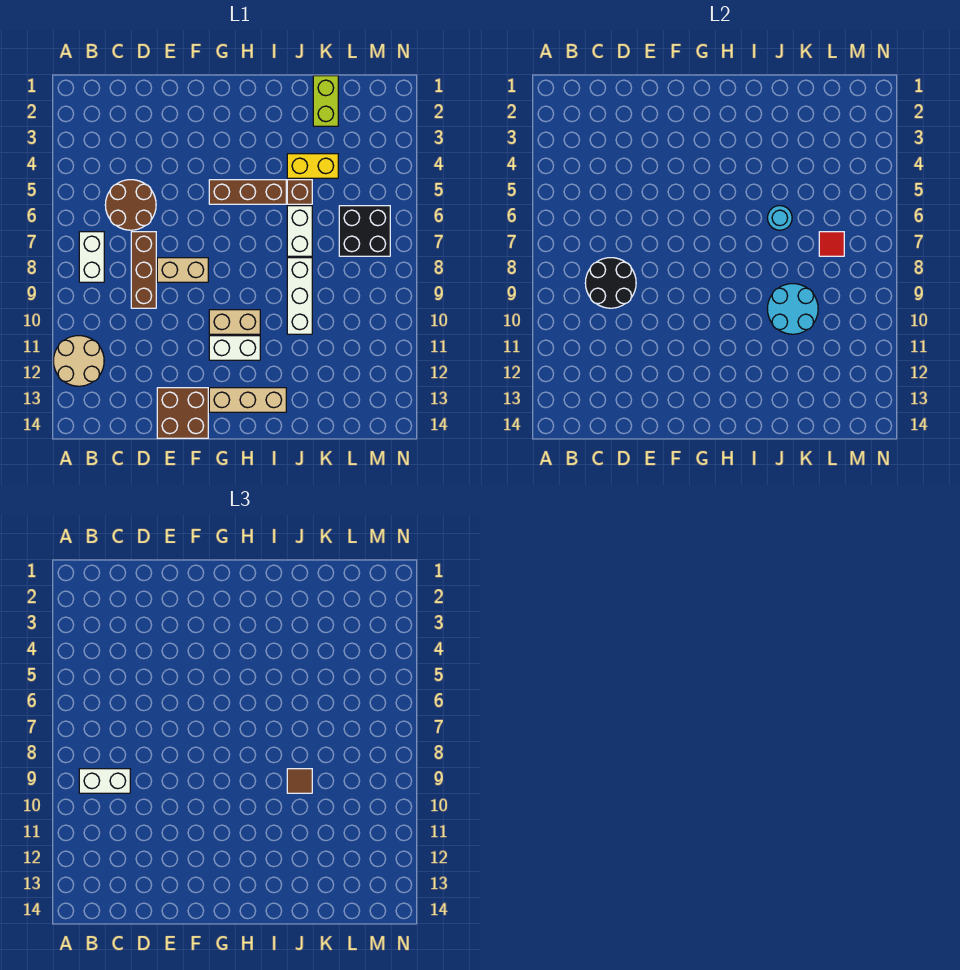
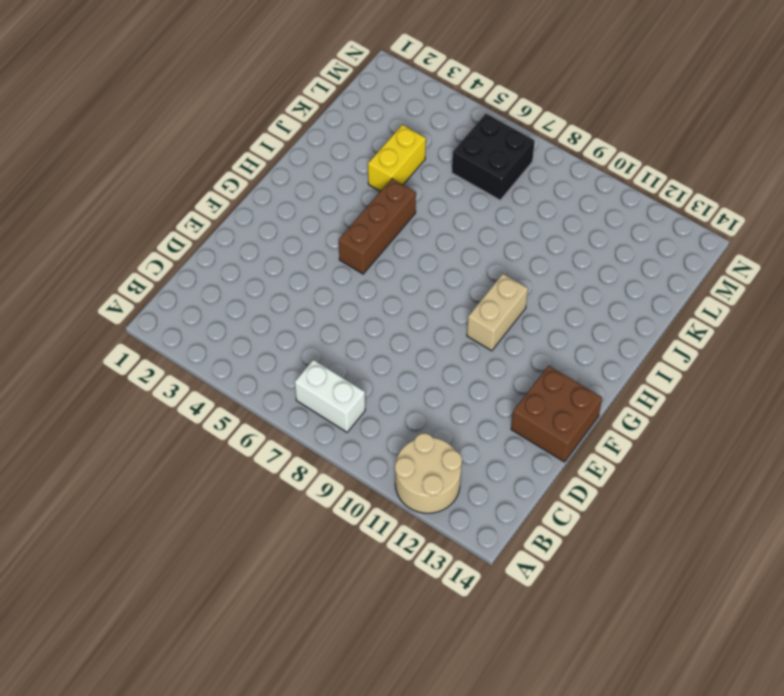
none -> brown round brick C5:D6 level 1
none -> brown brick D7:D9 level 1
none -> tan brick E8:F8 level 1

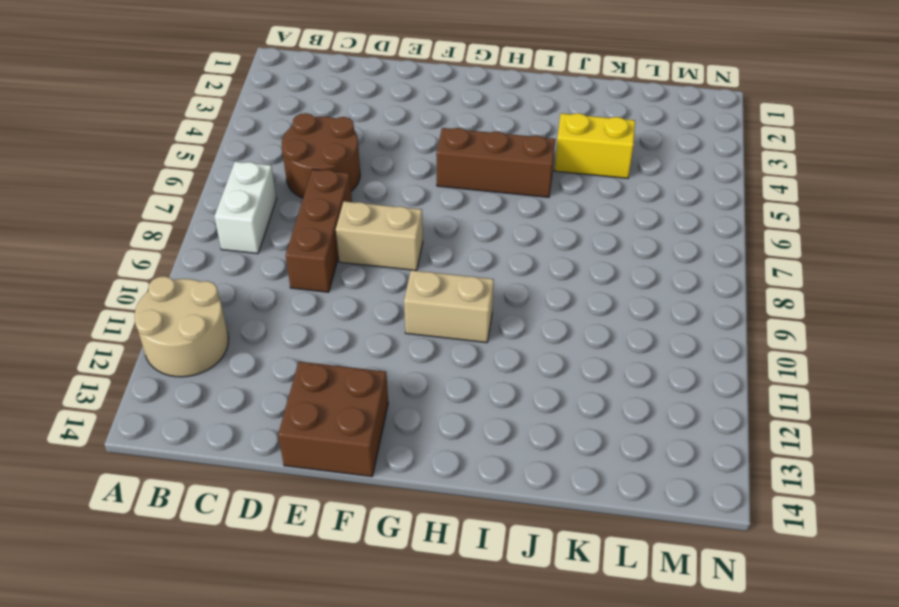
none -> white brick G11:H11 level 1
none -> tan brick G13:I13 level 1
none -> brown brick J5 level 1

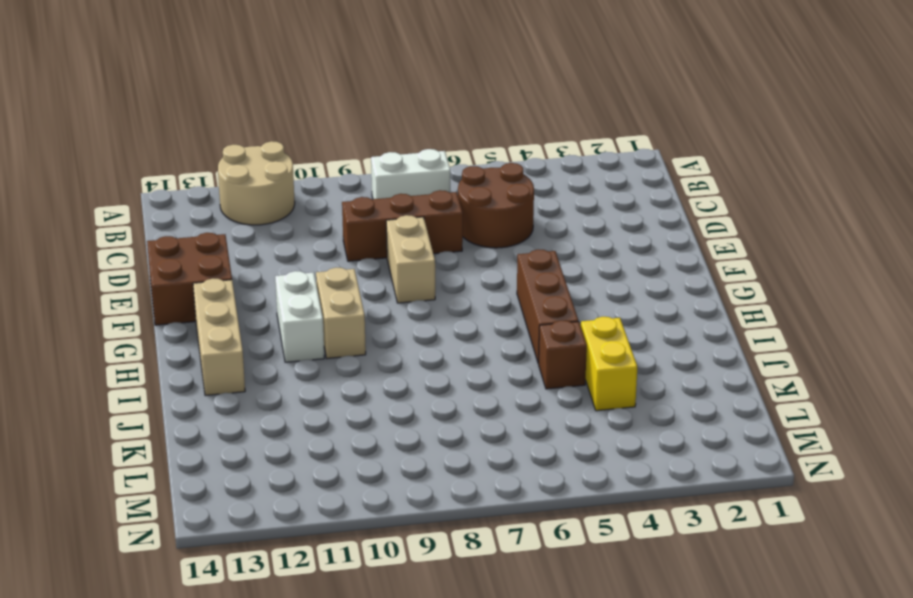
none -> white brick J6:J7 level 1
none -> white brick J8:J10 level 1
none -> lime brick K1:K2 level 1

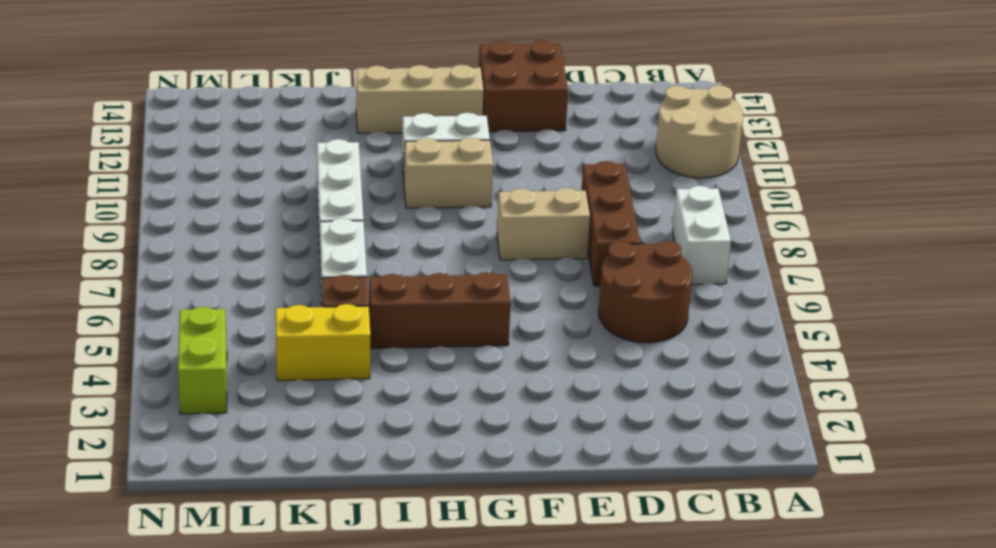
lime brick M3:M4 level 1 -> lime brick K1:K2 level 1
none -> black brick L6:M7 level 1
none -> black round brick C8:D9 level 2
none -> cyan round brick J6 level 2

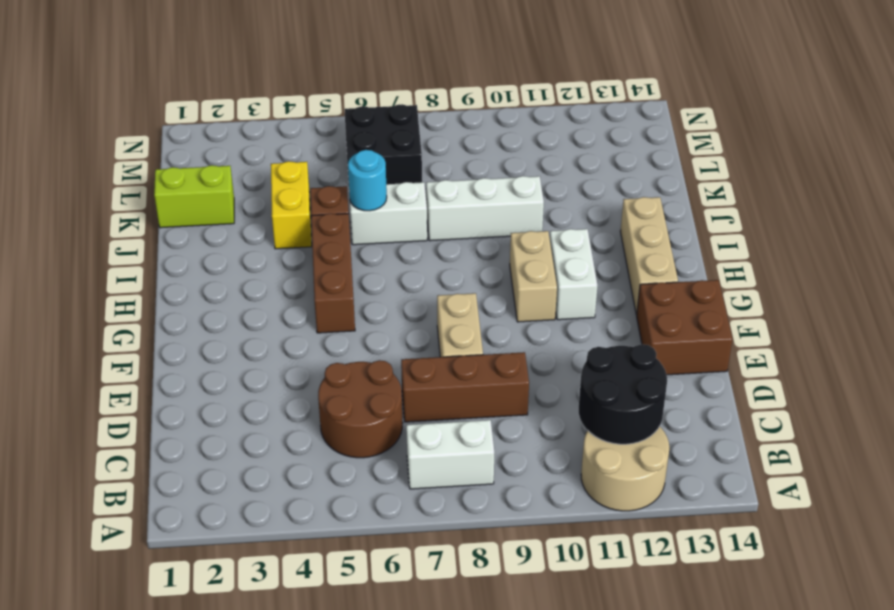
black round brick B11:C12 level 2 -> black round brick C8:D9 level 2
none -> cyan round brick J9:K10 level 2
none -> red tile L7 level 2
none -> white brick B9:C9 level 3

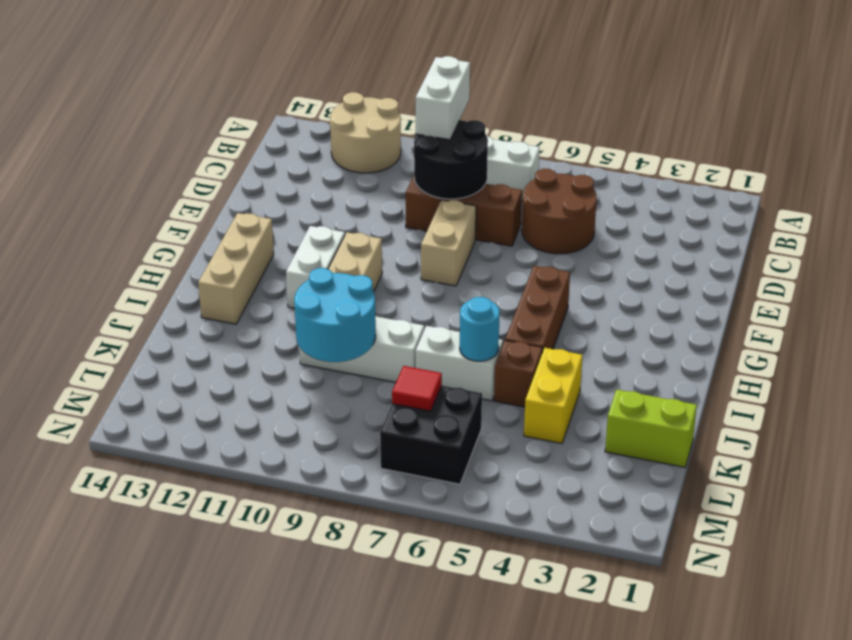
none -> brown brick E13:F14 level 1
none -> brown tile J9 level 3

